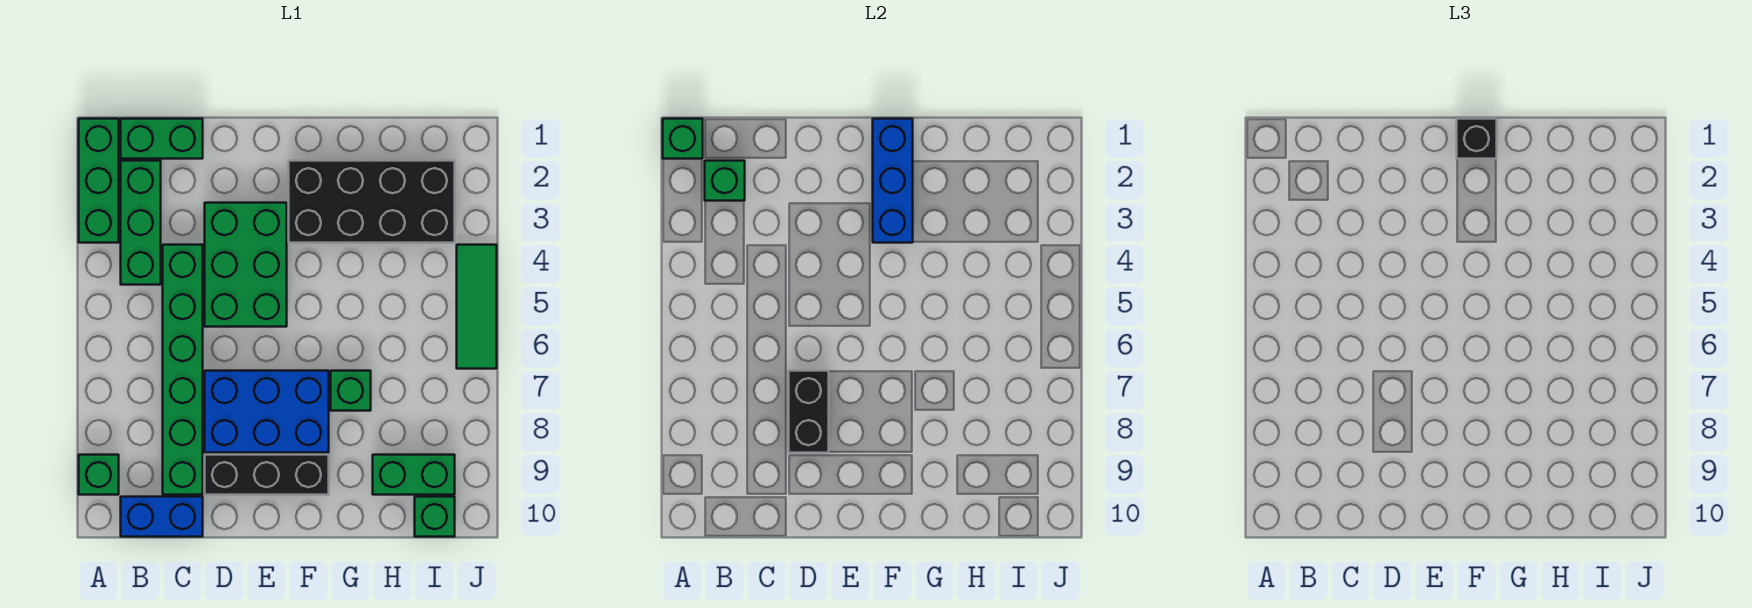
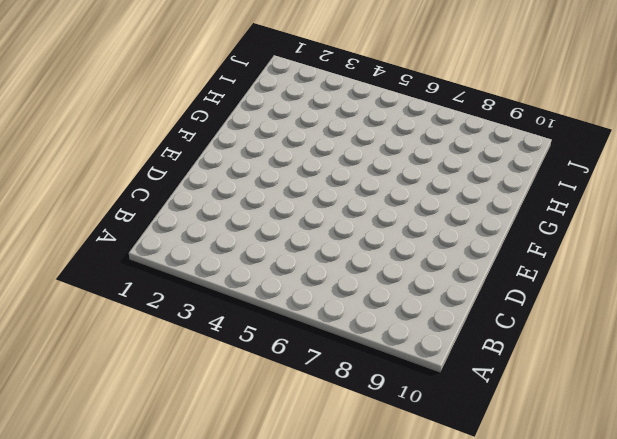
none -> green brick A1:A3 level 1
none -> green brick A9 level 1
none -> green brick B1:C1 level 1

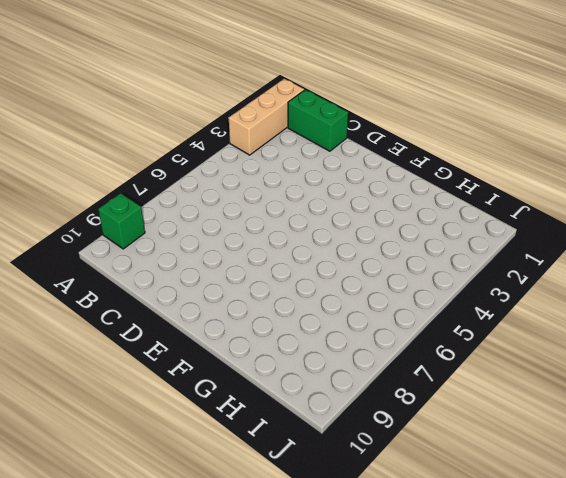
tan brick A1:A3 level 1 -> green brick A1:A3 level 1
none -> green brick B2:B4 level 1
none -> blue brick B10:C10 level 1
none -> green brick C4:C9 level 1

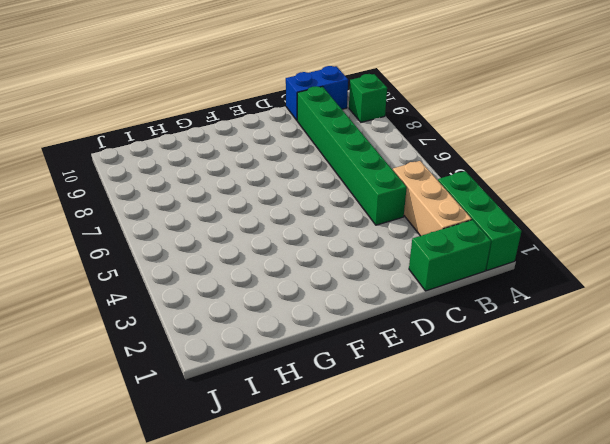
tan brick B2:B4 level 1 -> green brick B2:B4 level 1
none -> green brick D3:E5 level 1
none -> blue brick D7:F8 level 1
none -> black brick D9:F9 level 1

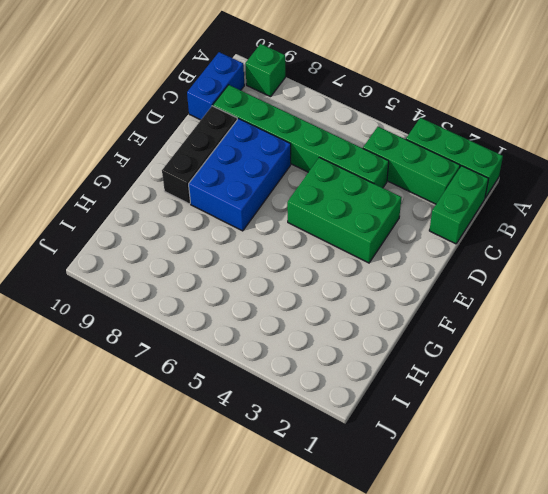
none -> black brick F2:I3 level 1
none -> green brick G7 level 1
none -> green brick H9:I9 level 1

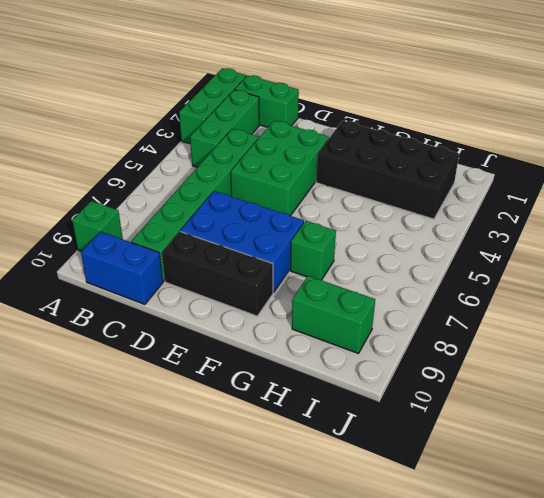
none -> green brick I10 level 1
none -> green tile J4:J6 level 1
none -> green brick A1 level 2

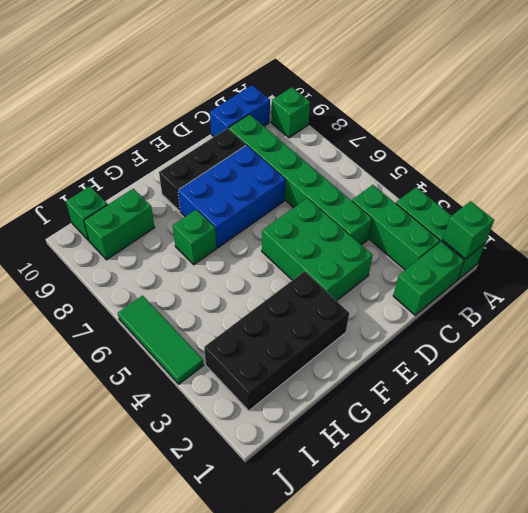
none -> green brick B2 level 2
none -> black brick D7:D8 level 2
none -> blue brick F1:F3 level 2

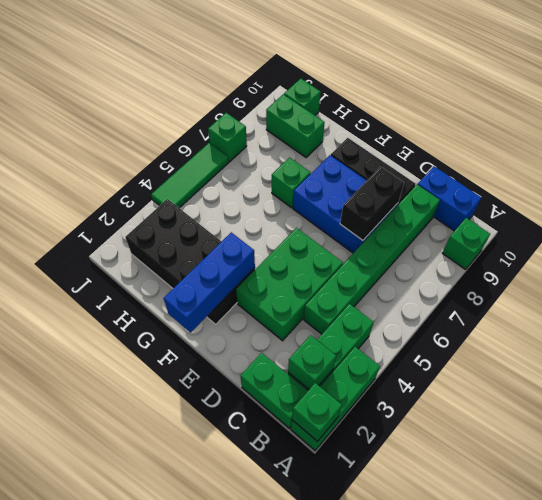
green brick J7 level 1 -> none
none -> black brick F1 level 3

